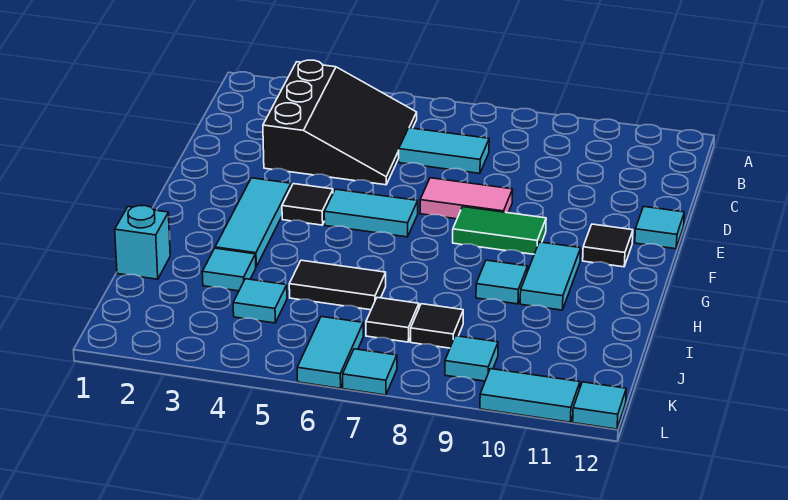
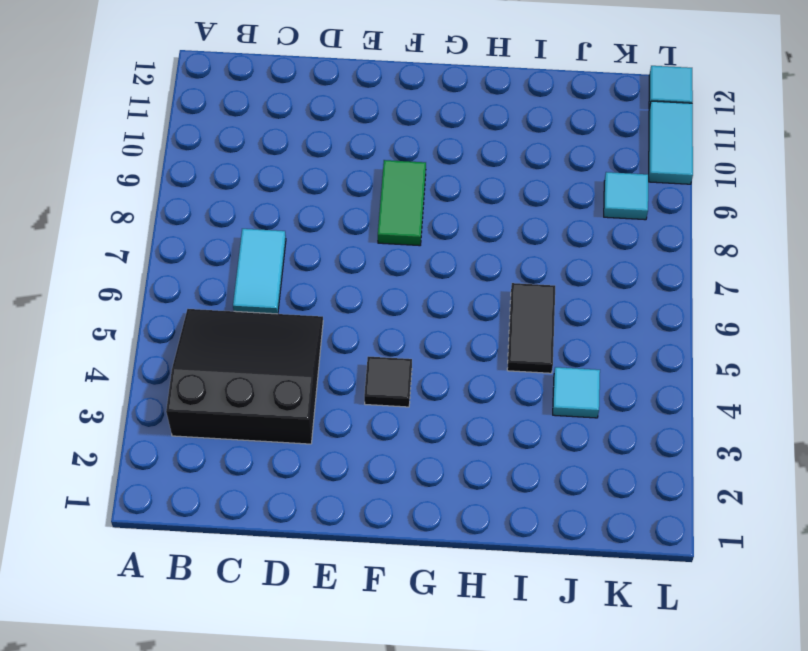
none -> pink tile E7:E8 level 1
none -> cyan tile E12 level 1
none -> cyan tile F3:H3 level 1

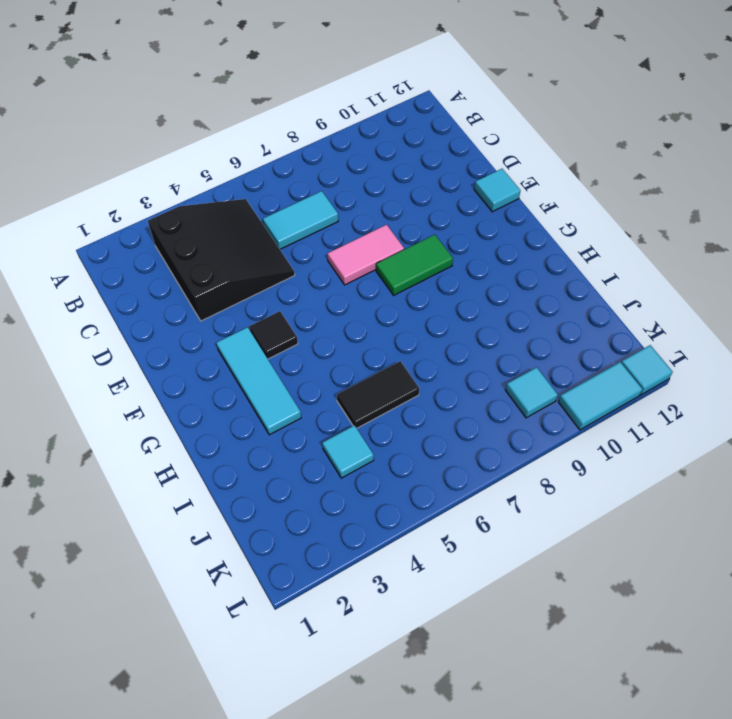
none -> cyan tile F5:F6 level 1
none -> black tile F11 level 1
none -> cyan tile G10:H10 level 1

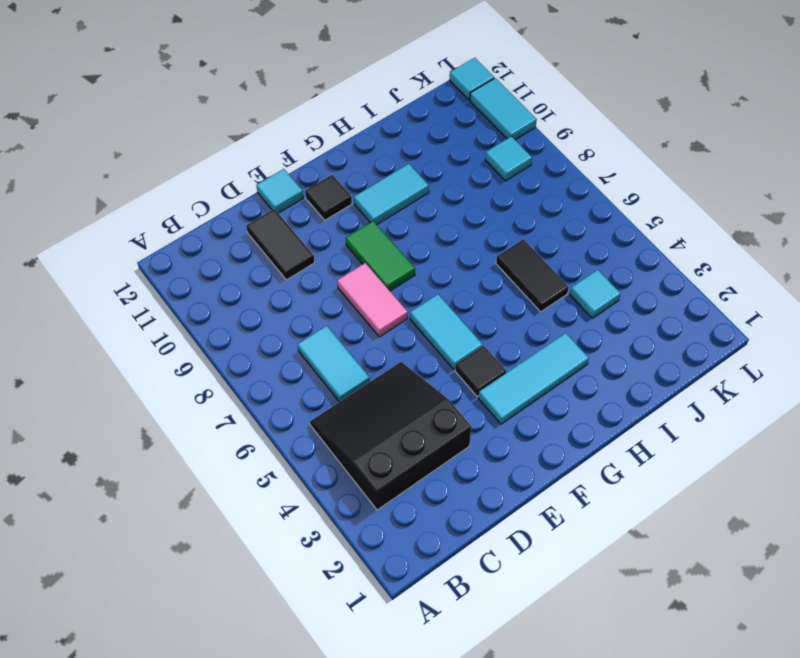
black tile D10:D11 level 1 -> none
none -> cyan tile H9 level 1
none -> cyan brick I1 level 1
none -> cyan tile I3 level 1

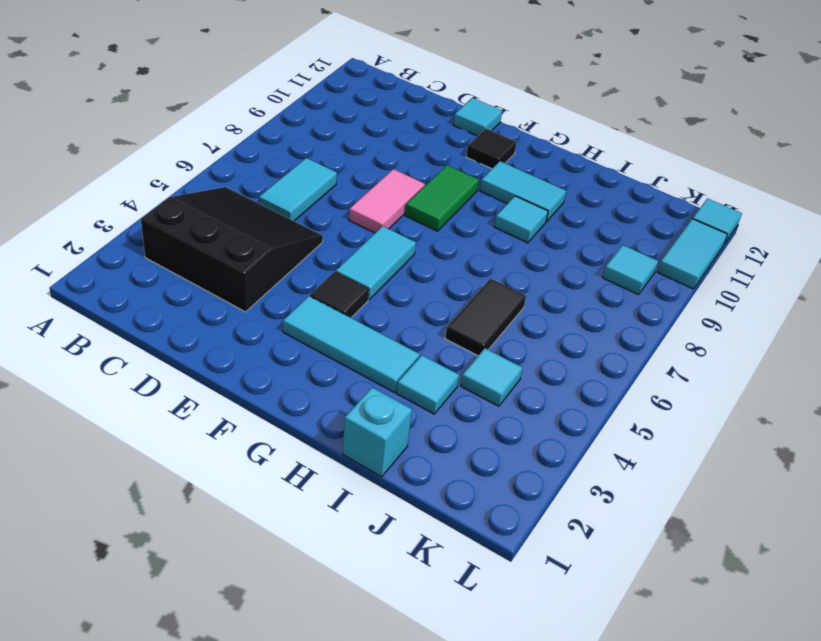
none -> black tile J7 level 1
none -> black tile J8 level 1
none -> cyan tile K6:L6 level 1

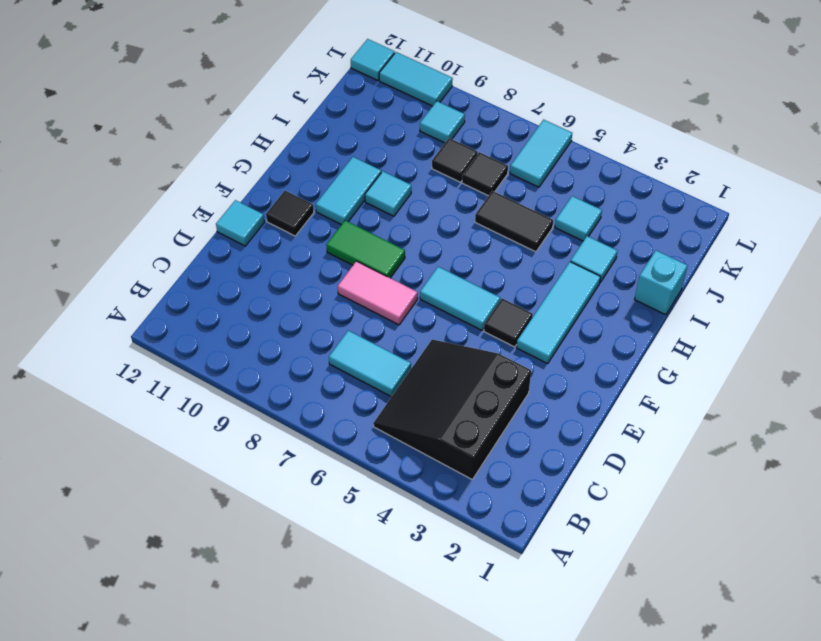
none -> cyan tile L7 level 1

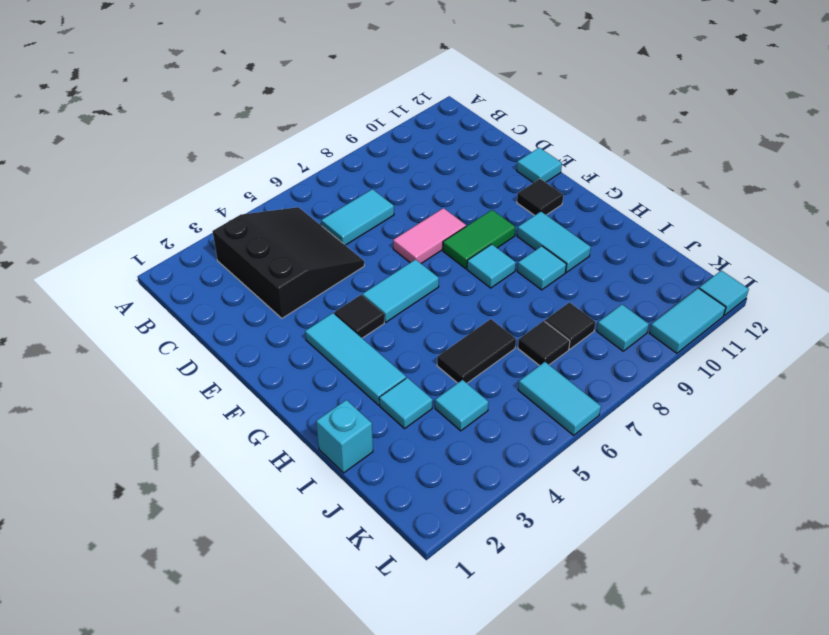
cyan tile G8 level 1 -> cyan tile L7 level 1

